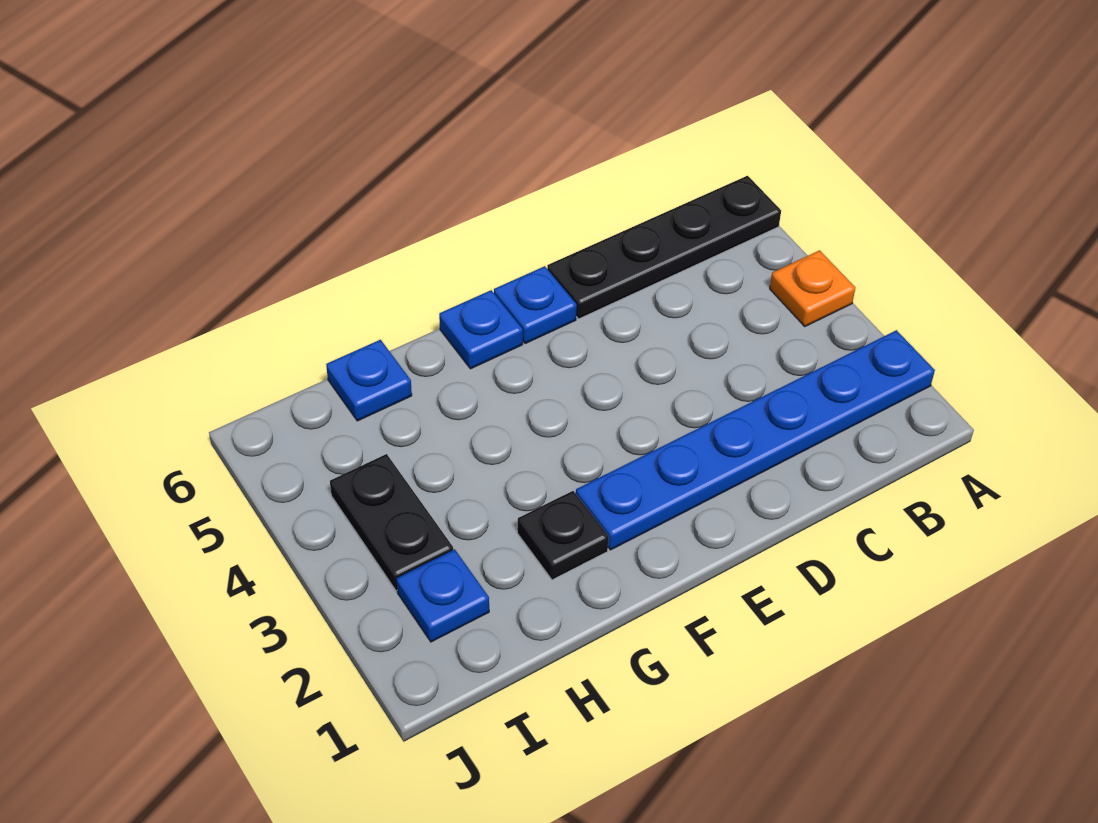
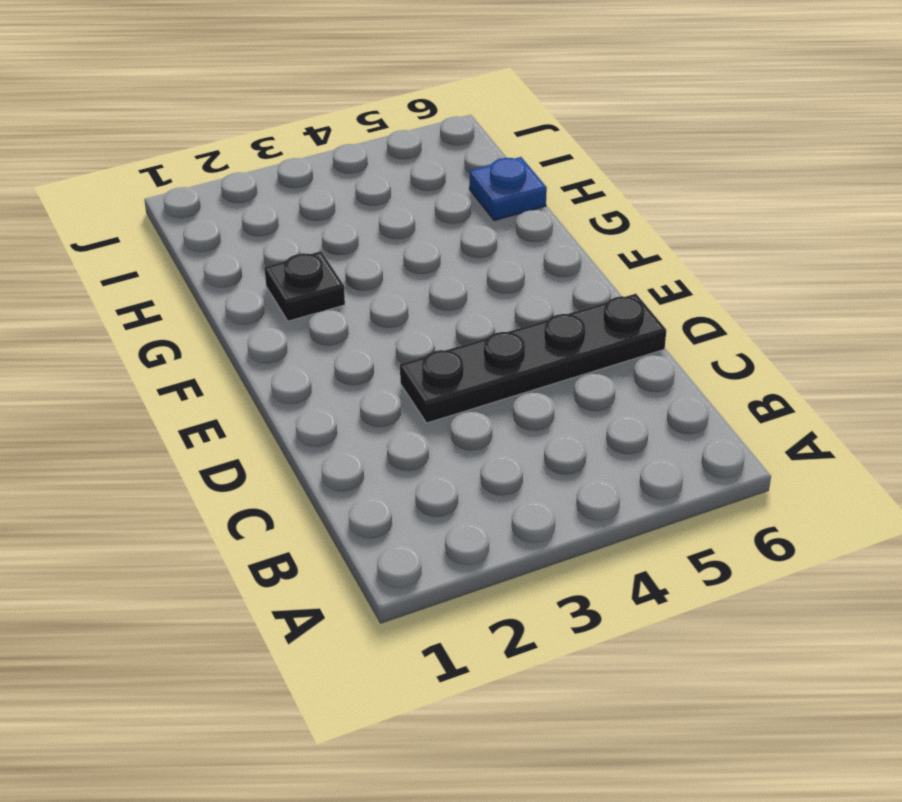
black plate D3:D6 level 1 -> black plate A6:D6 level 1
none -> blue plate A2:F2 level 1
none -> orange plate A4 level 1

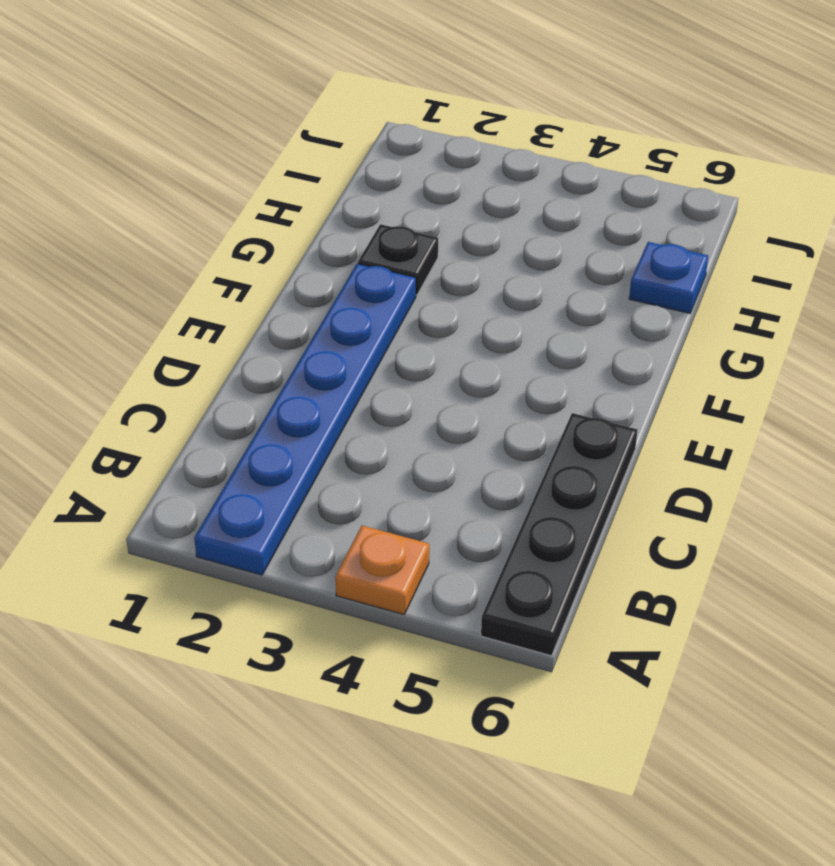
none -> blue plate E6 level 1
none -> blue plate F6 level 1

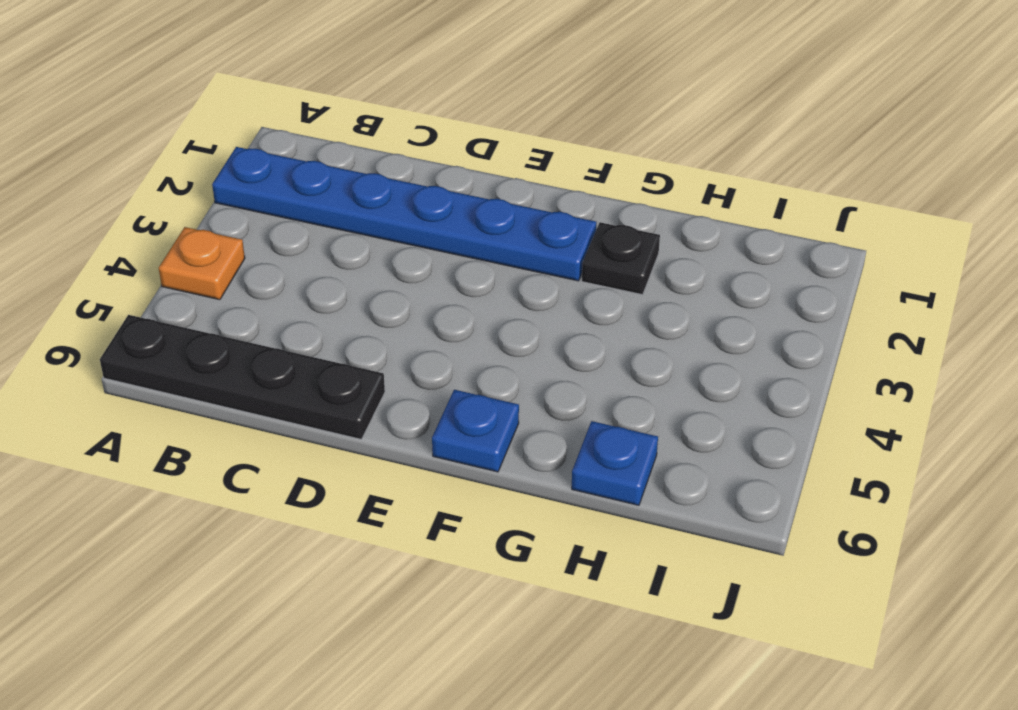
none -> blue plate E6 level 1
none -> blue plate I2 level 1

